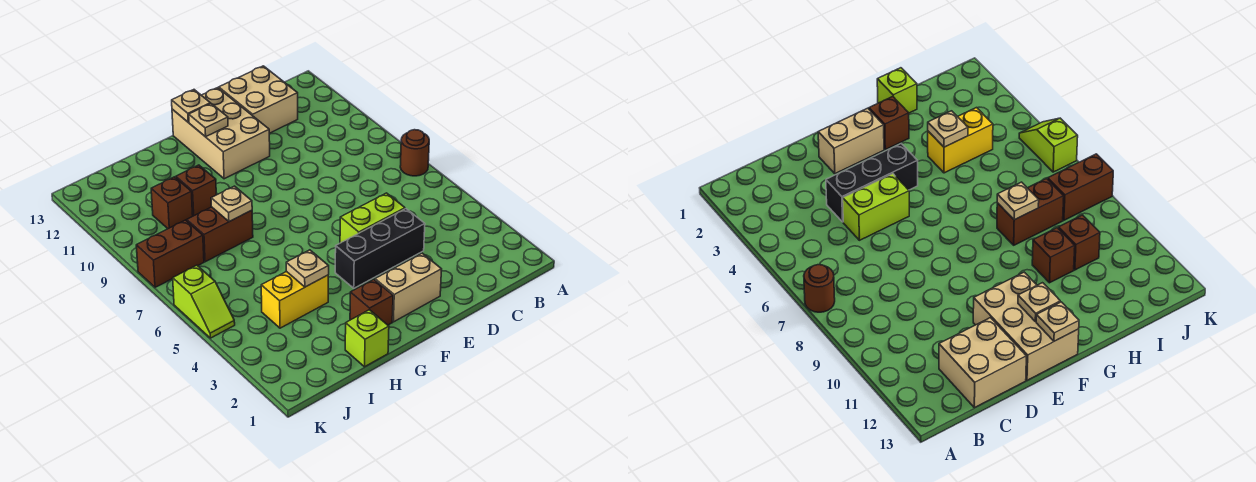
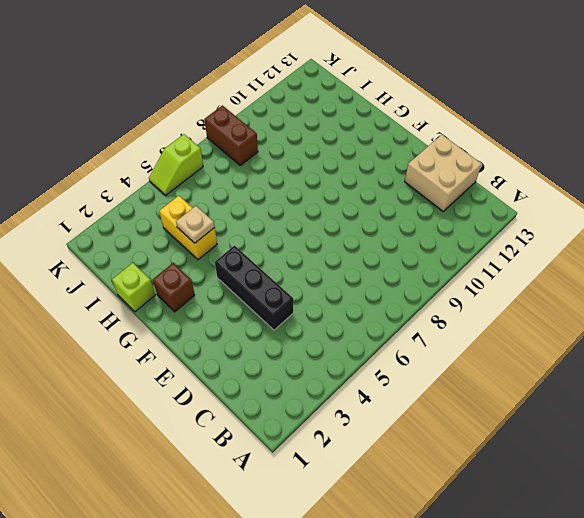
none -> brown round brick A7 level 1
none -> lime brick D5:E5 level 1
none -> tan brick E2:F2 level 1

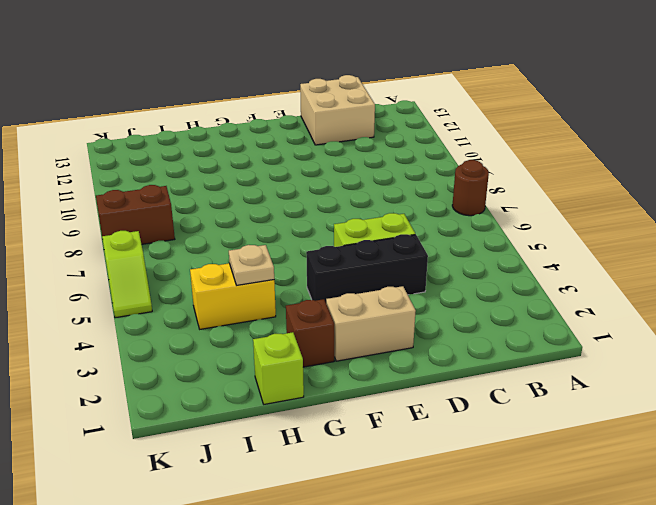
none -> tan brick E11:F13 level 1
none -> brown brick H8:I8 level 1
none -> brown brick H10 level 1

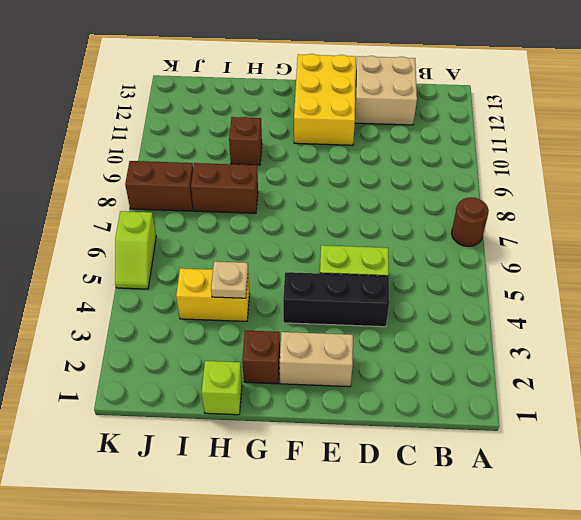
yellow brick E11:F13 level 1 -> tan brick E11:F13 level 1
none -> brown brick I10 level 1
none -> tan plate F12 level 2
none -> tan plate F13 level 2

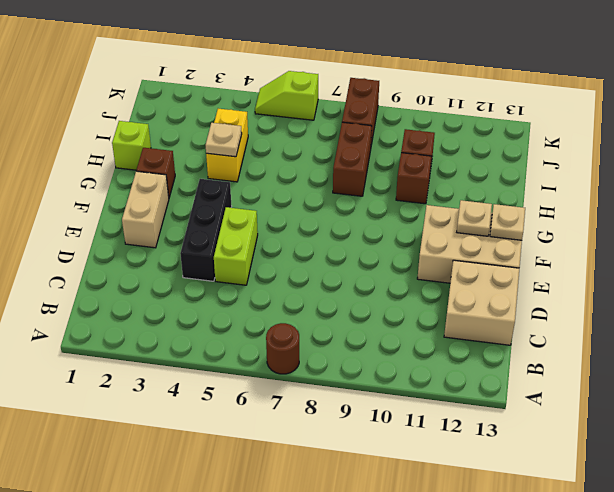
none -> tan plate H8 level 2

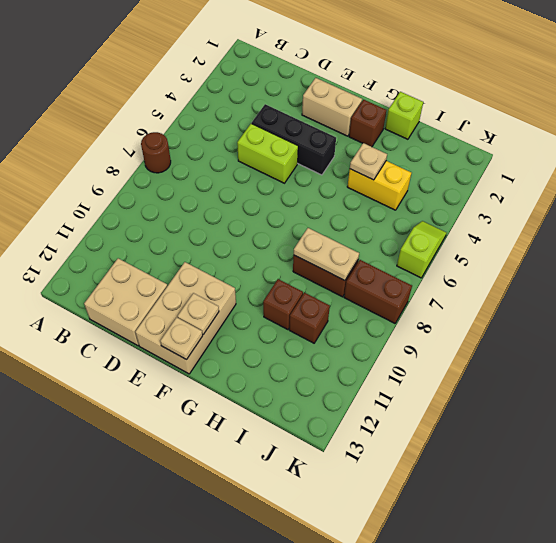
tan plate H8:I8 level 2 -> tan plate H8 level 2

